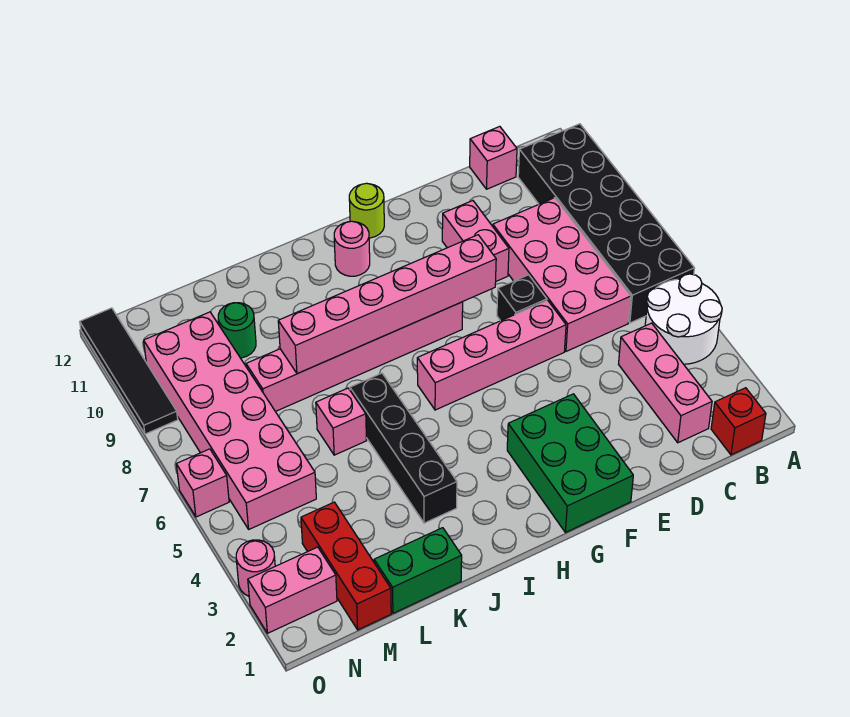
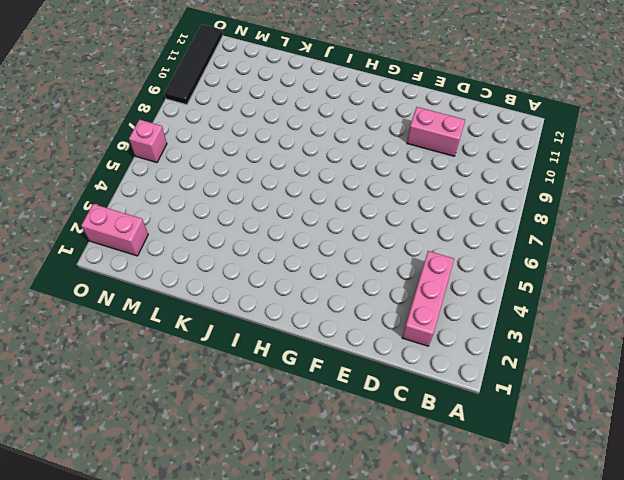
pink brick D10:E10 level 1 -> pink brick E9:E10 level 1
none -> white round brick A4:B5 level 1
none -> black brick A6:B11 level 1
none -> red brick B1 level 1

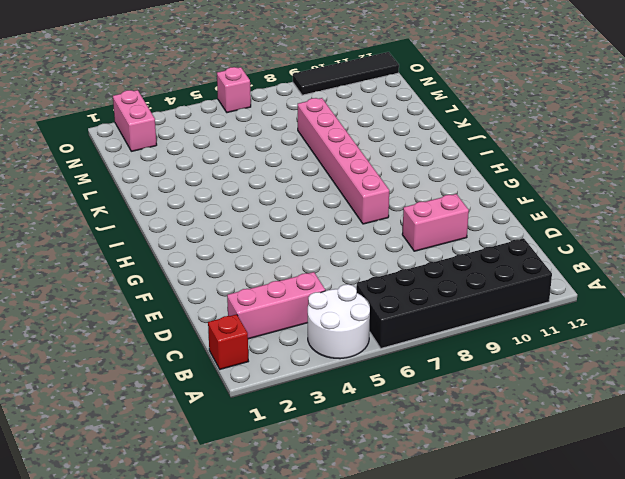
none -> pink brick C6:D9 level 1
none -> pink brick C12 level 1
none -> pink brick E6:H6 level 1

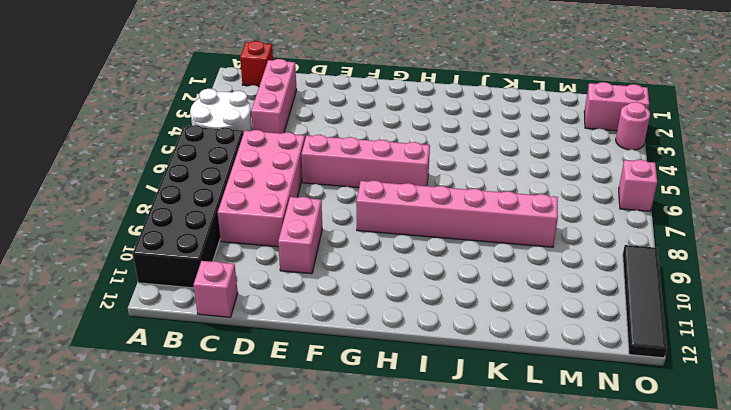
none -> black brick E7 level 1
none -> green brick F1:G3 level 1
none -> lime round brick G12 level 1

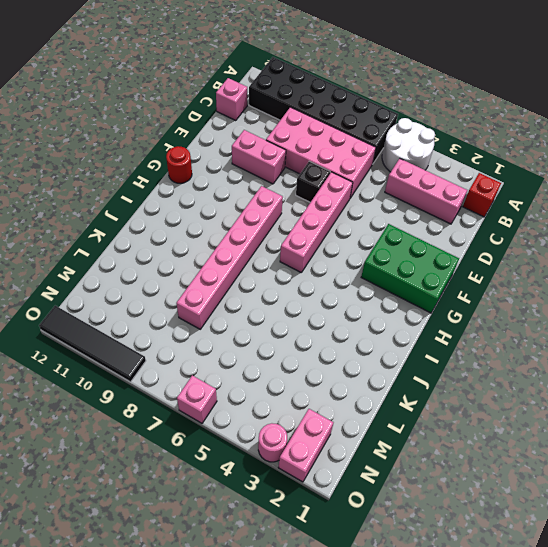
red round brick G12 level 1 -> lime round brick G12 level 1
none -> pink round brick H11 level 1
none -> black brick J3:J6 level 1
none -> green brick K1:L1 level 1

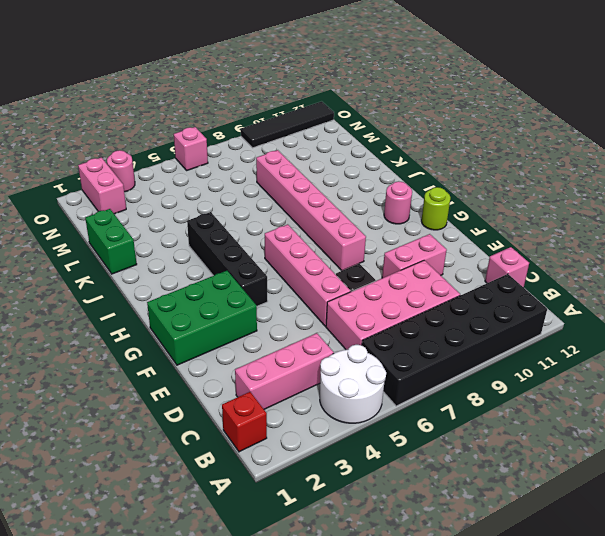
black brick G4:J4 level 1 -> black brick J3:J6 level 1
none -> pink brick K6 level 1
none -> green round brick L10 level 1
none -> red brick M1:M3 level 1

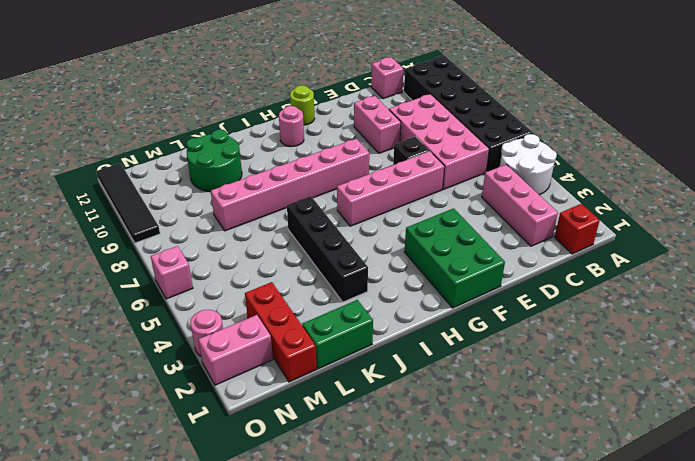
green round brick K10:L11 level 1 -> green round brick L10 level 1
none -> pink brick K6 level 1
none -> pink brick M5:N10 level 1
none -> pink brick F8:K8 level 2

